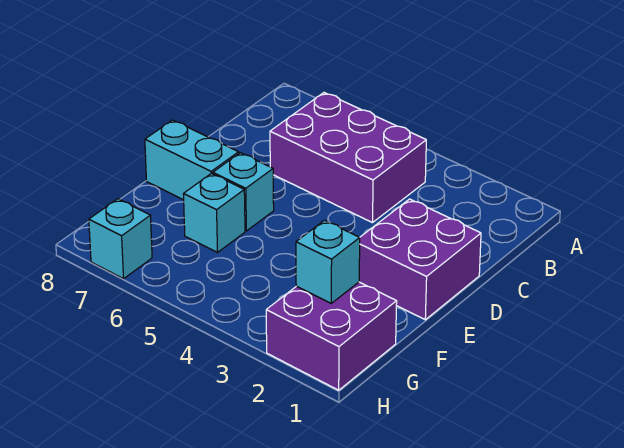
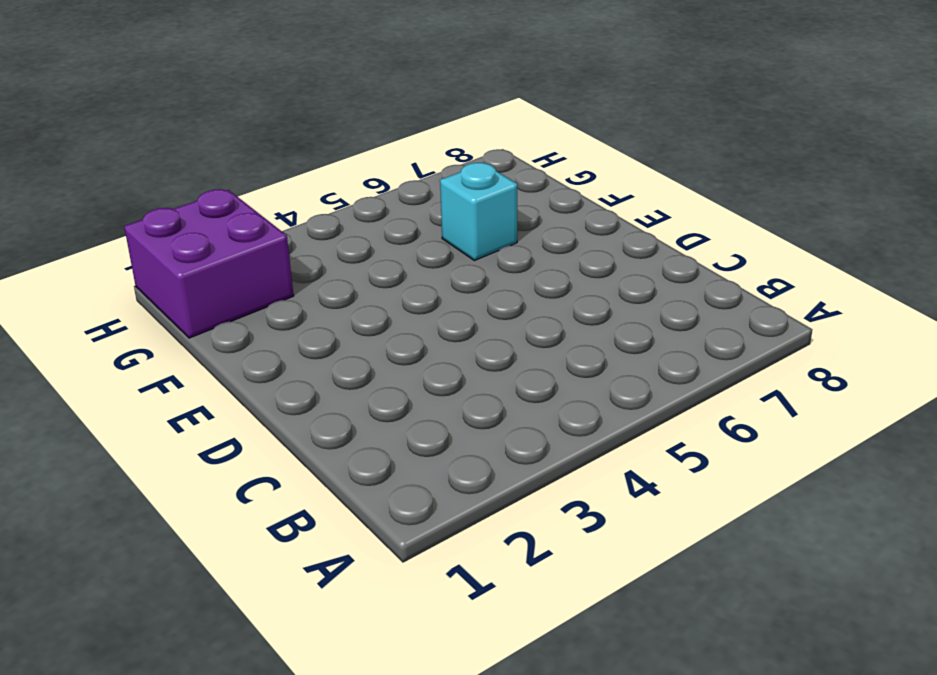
none -> purple brick B4:C6 level 1
none -> purple brick D1:E2 level 1

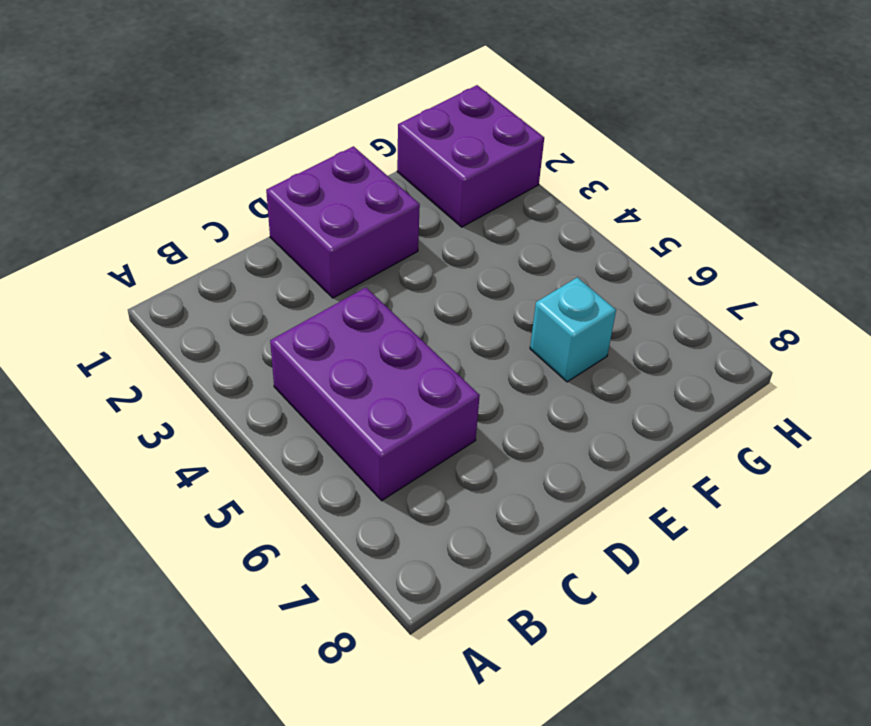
none -> cyan brick E6 level 1
none -> cyan brick E7:E8 level 1

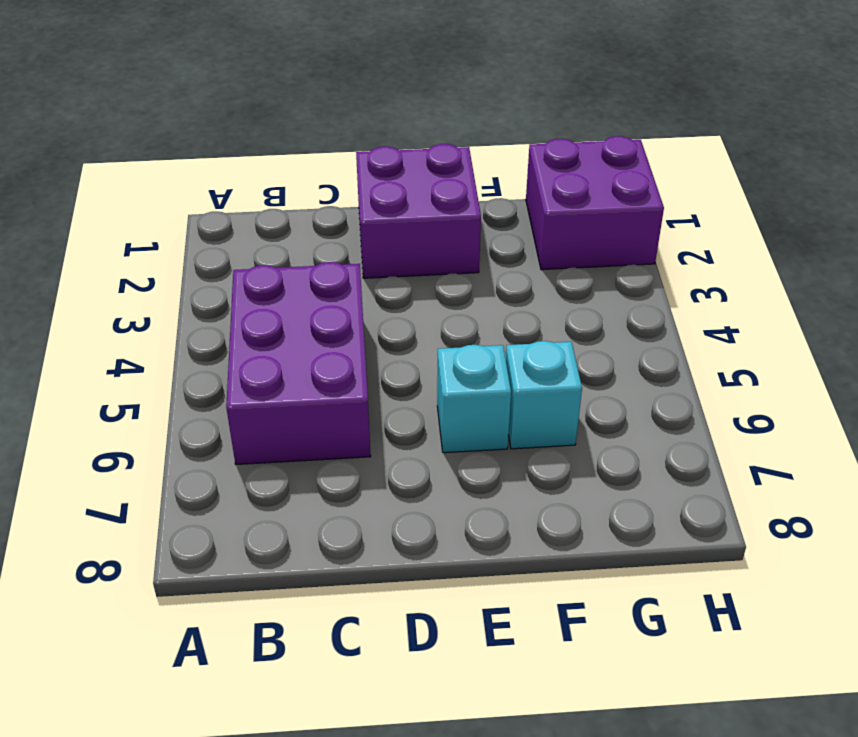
none -> cyan brick E7:E8 level 1
none -> cyan brick H7 level 1

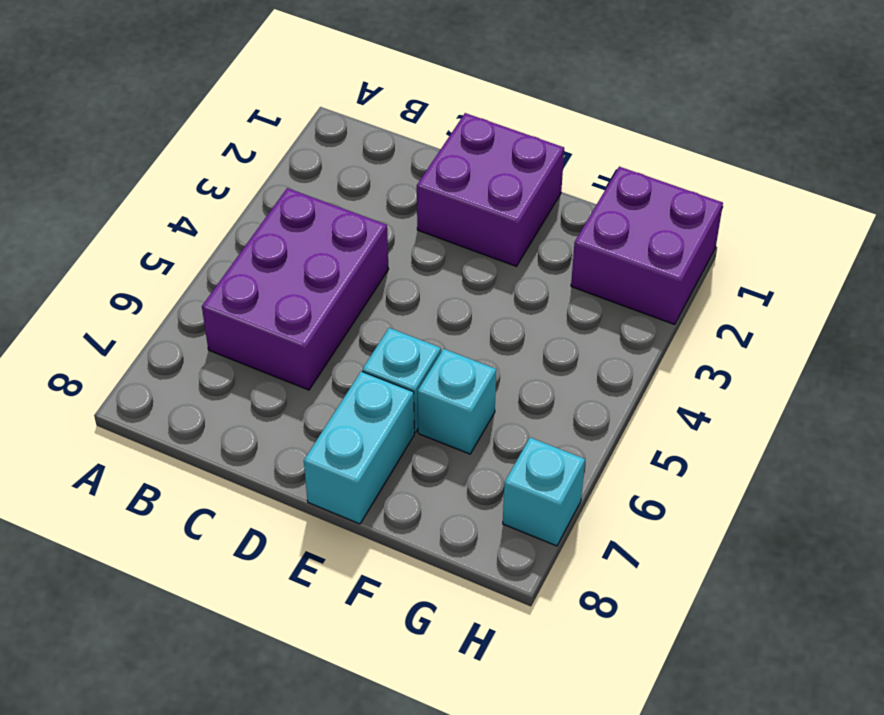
none -> cyan brick G2 level 2

